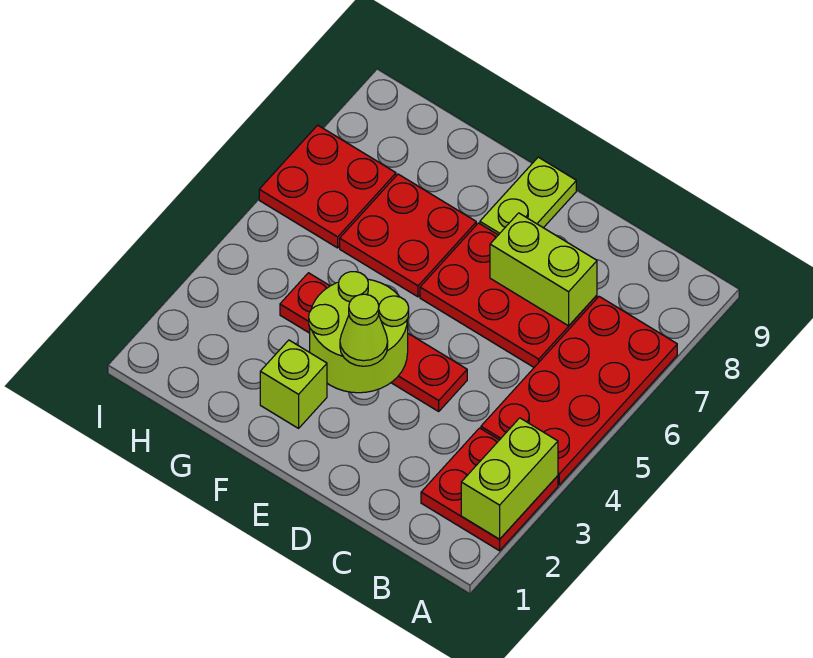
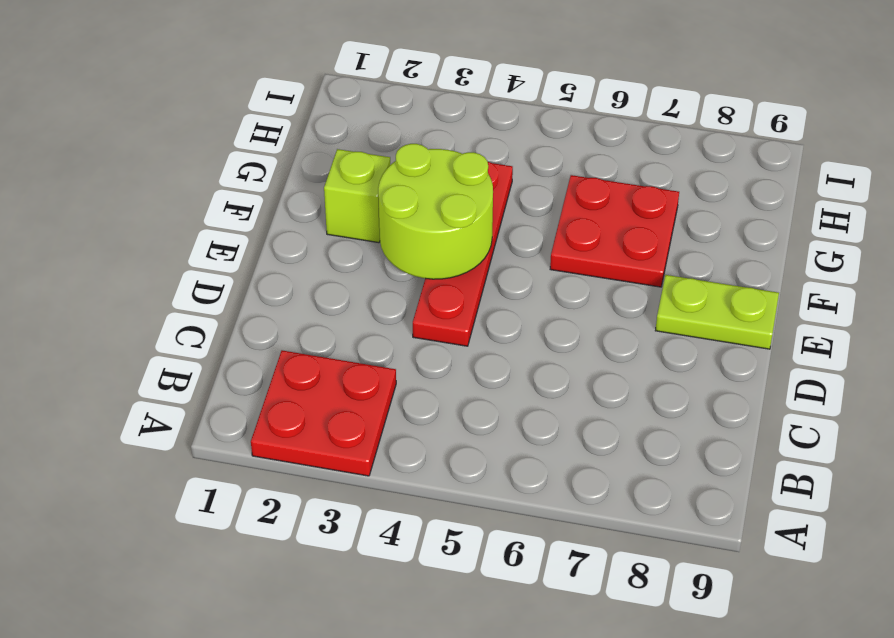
none -> red plate A4:B7 level 1
none -> red plate C6:E7 level 1
none -> red plate H6:I7 level 1

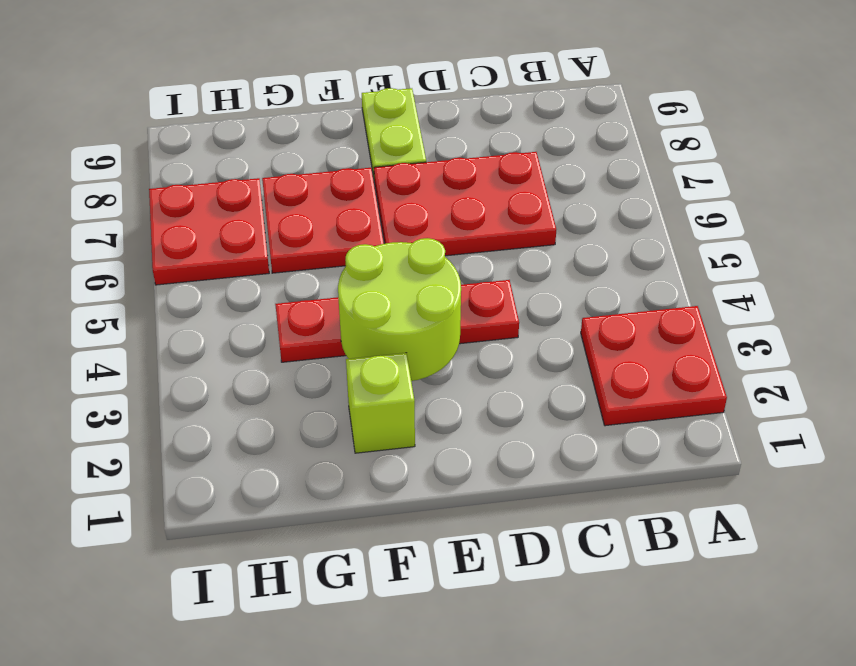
none -> red plate A4:B7 level 1
none -> lime brick A2:A3 level 2
none -> lime brick C7:D7 level 2

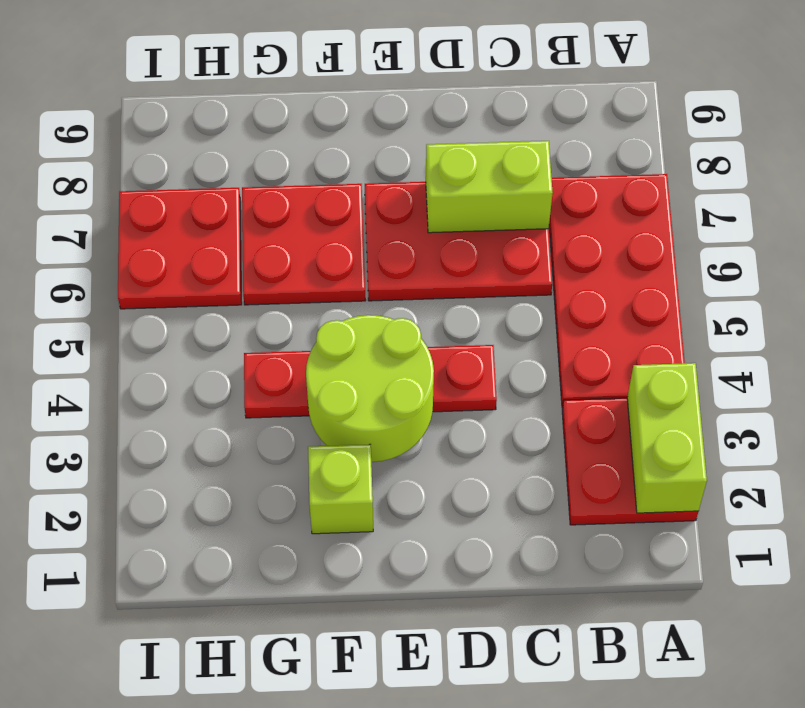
none -> lime plate E8:E9 level 1
none -> lime cone E3 level 3

